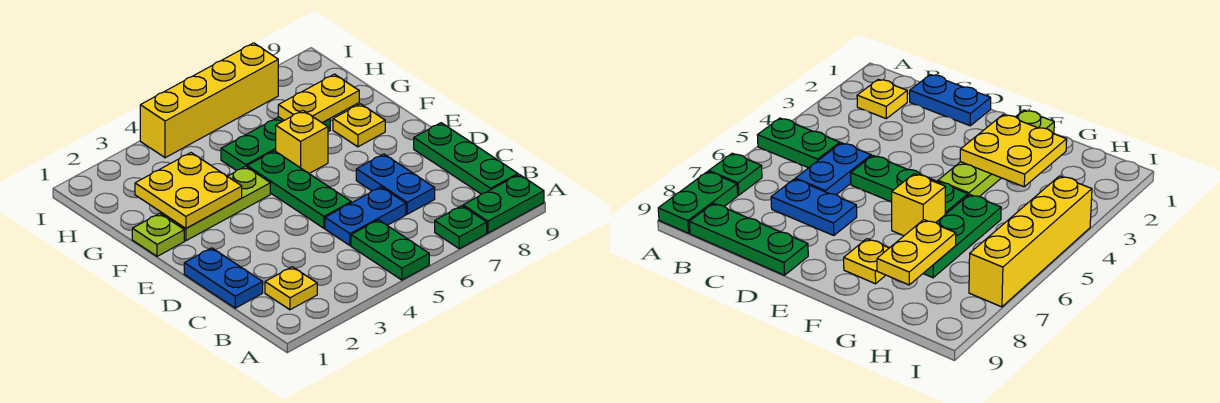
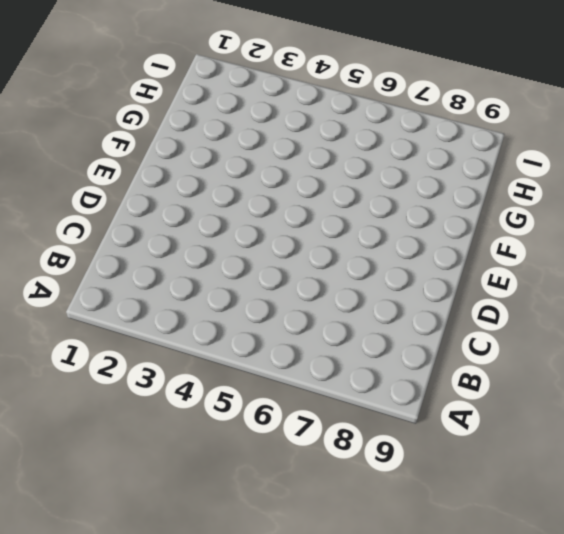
none -> green plate A5:B5 level 1
none -> green plate A7 level 1
none -> green plate A8:A9 level 1

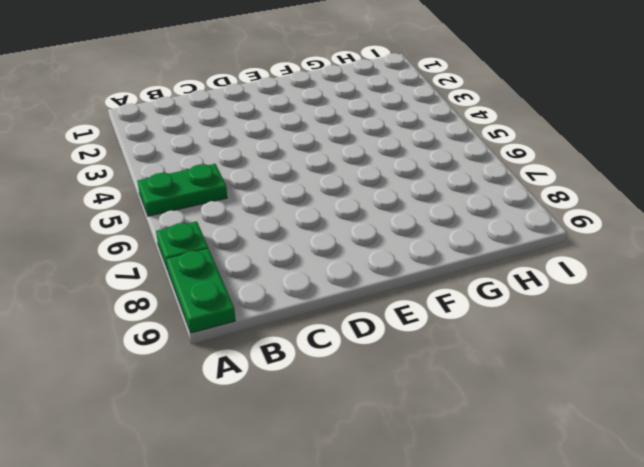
none -> yellow plate B2 level 1
none -> green plate B9:D9 level 1
none -> blue plate C1:D1 level 1

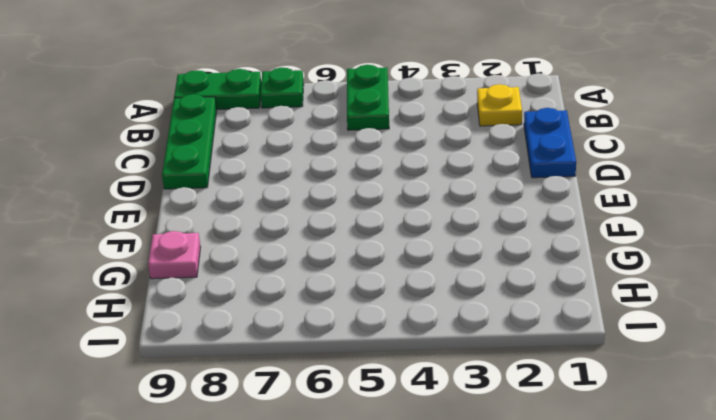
pink plate G9 level 1 -> none
none -> blue plate C5:C6 level 1
none -> blue plate C7:D7 level 1
none -> green plate D5:F5 level 1

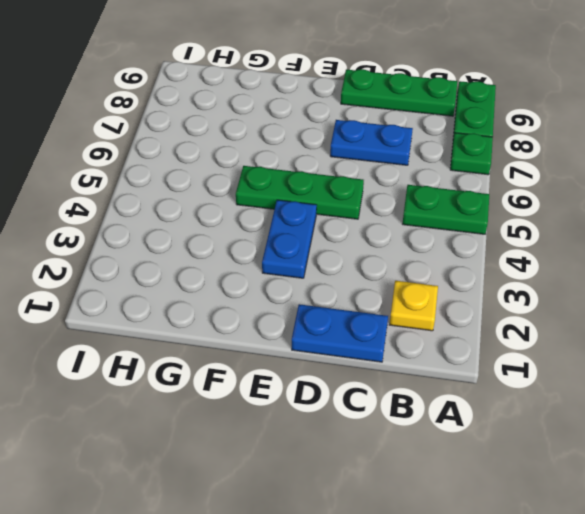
blue plate E3:E4 level 1 -> blue plate C5:C6 level 1
none -> lime plate F1 level 1
none -> lime plate F2:F4 level 1
none -> yellow brick F6 level 1

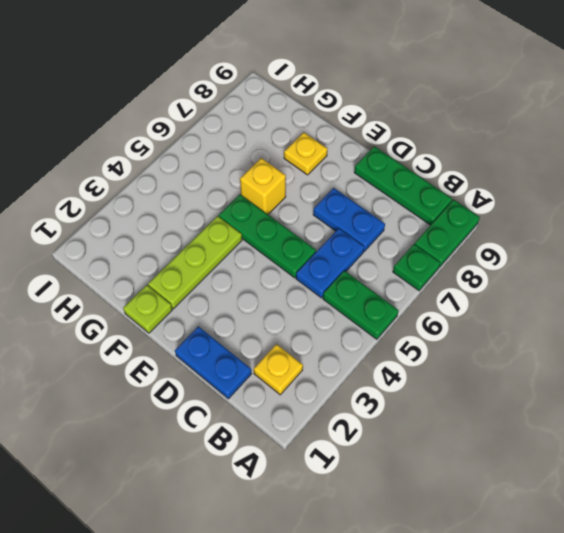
none -> green plate G5:G7 level 1
none -> yellow brick I4:I7 level 1
none -> yellow plate F2:G3 level 2

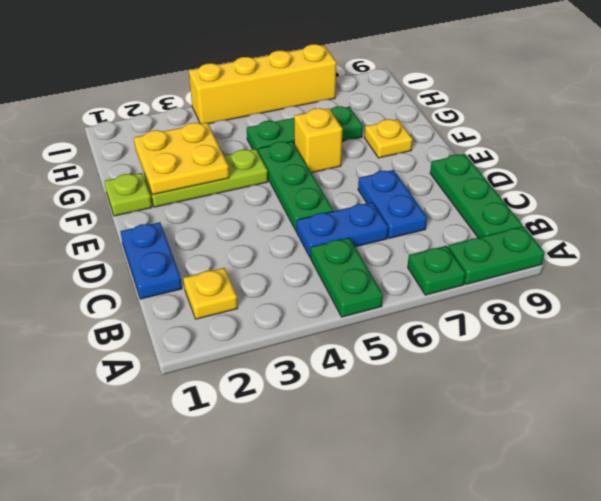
none -> yellow plate G7:G8 level 2

